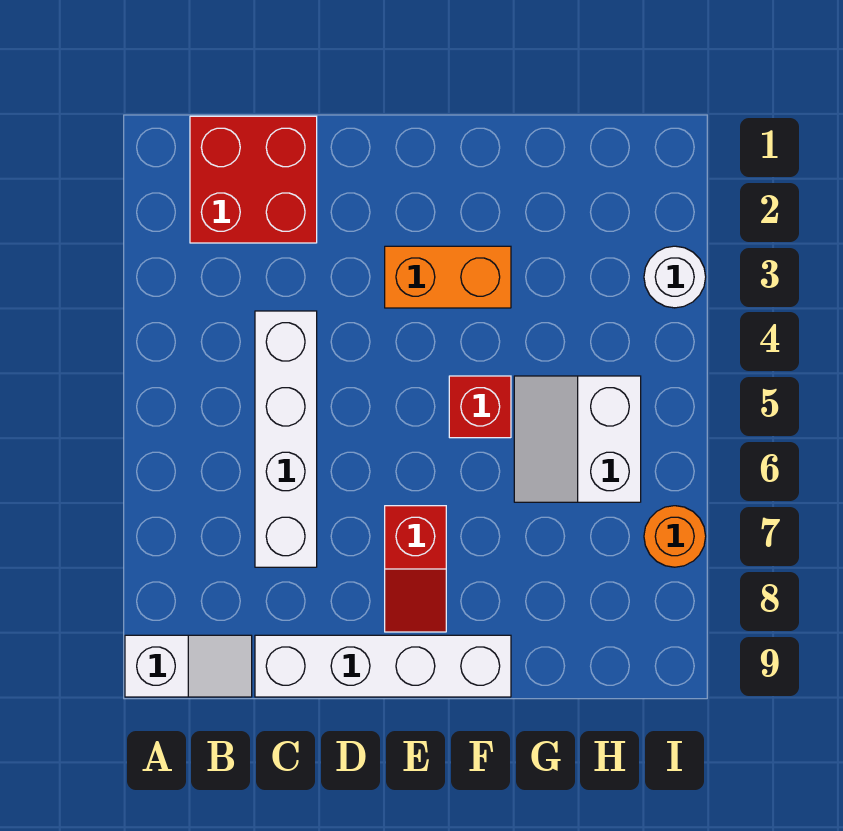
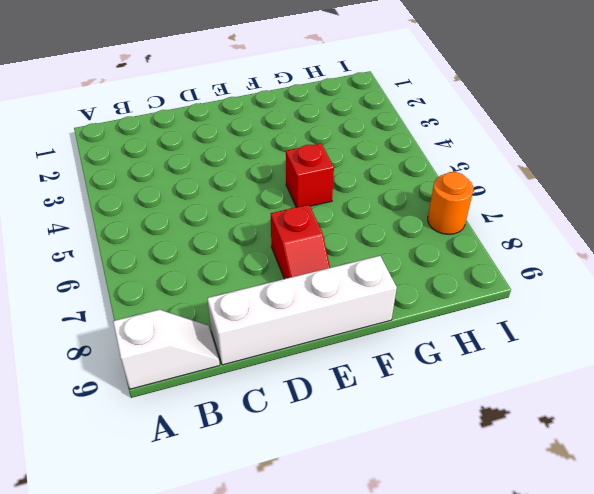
none -> red brick B1:C2 level 1
none -> white brick C4:C7 level 1

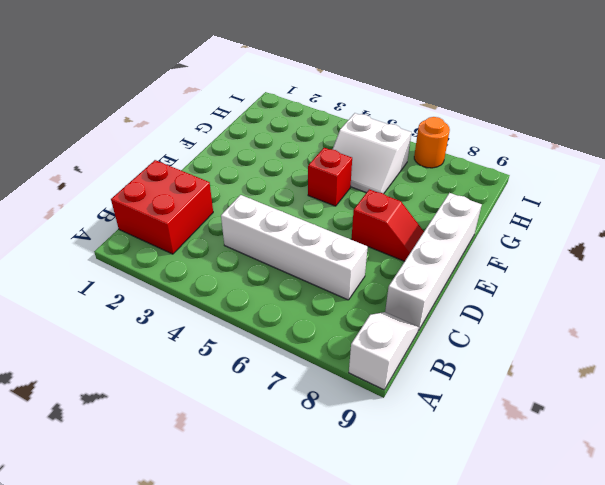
none -> orange brick E3:F3 level 1
none -> white round brick I3 level 1

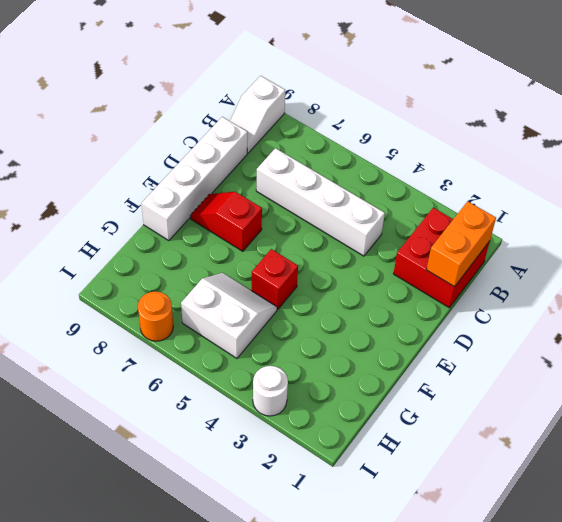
orange brick B1:C1 level 2 -> orange brick E3:F3 level 1

